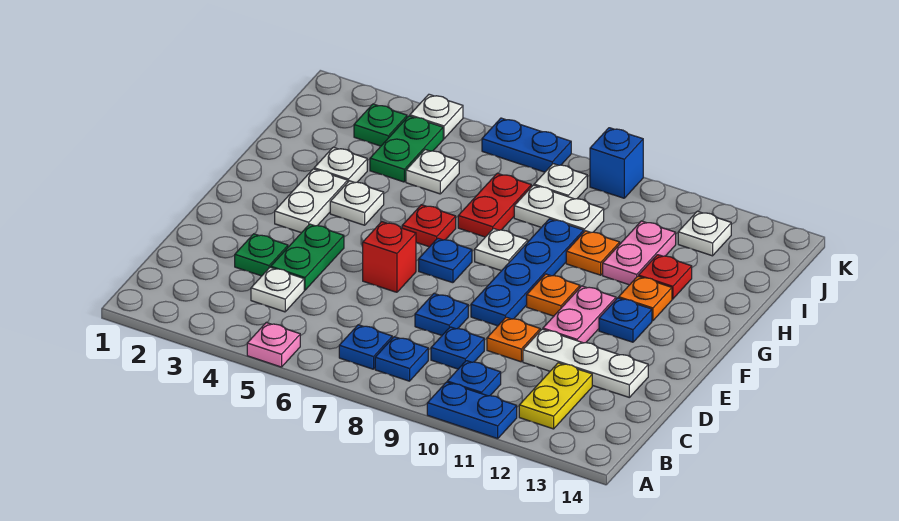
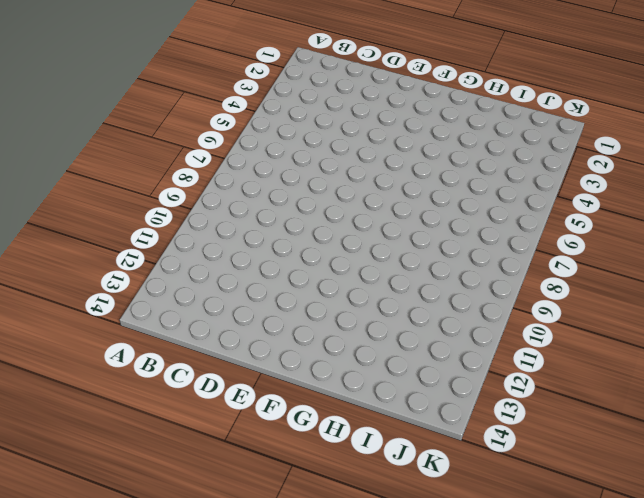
none -> pink plate A5 level 1
none -> blue plate A10:A11 level 1
none -> blue plate B7 level 1
none -> blue plate B8 level 1

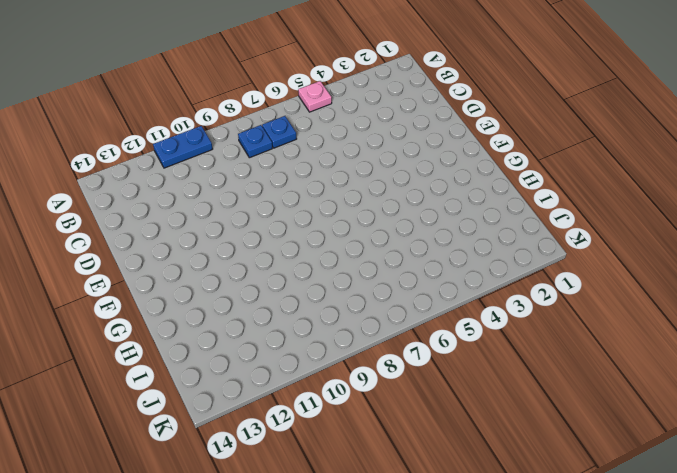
none -> blue plate B10 level 1
none -> yellow plate B12:C12 level 1
none -> white plate C4 level 1
none -> blue plate C9 level 1

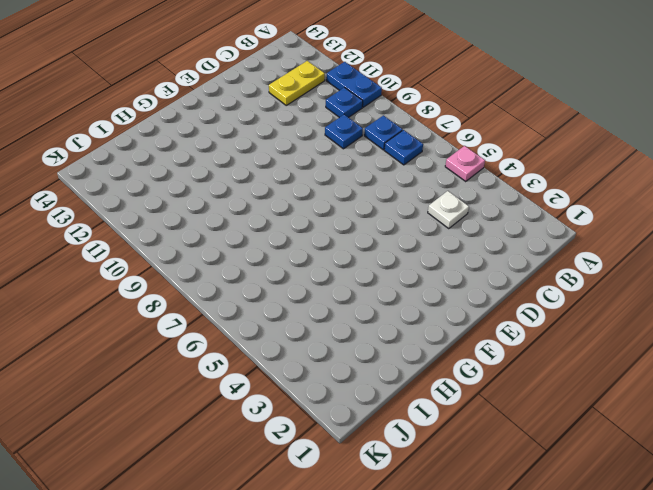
none -> green plate D3 level 1
none -> green plate D4:E4 level 1
none -> blue plate D8 level 1
none -> orange plate D10 level 1

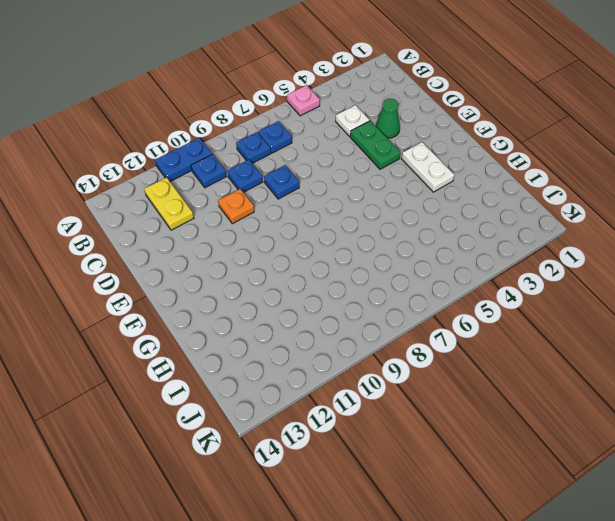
green cone D3 level 1 -> green plate D3 level 1
none -> white plate D11:D13 level 1
none -> red brick E6 level 1
none -> blue plate E9:H9 level 1
none -> pink plate E11:F11 level 1

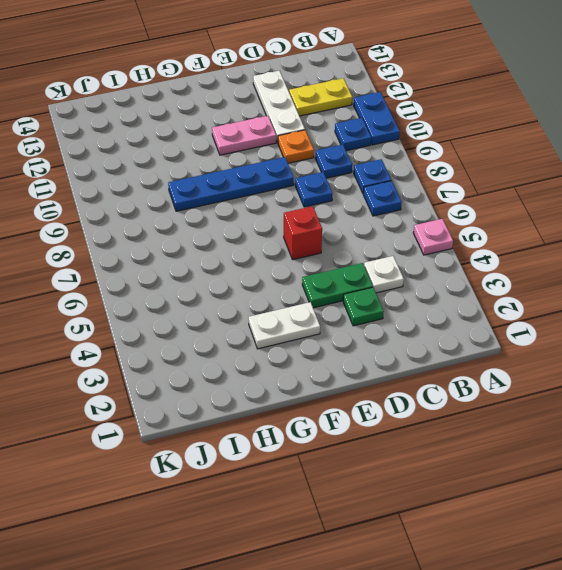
none -> blue plate F7 level 1
none -> orange plate F10 level 1
none -> blue plate F12 level 1
none -> white plate G4 level 1

